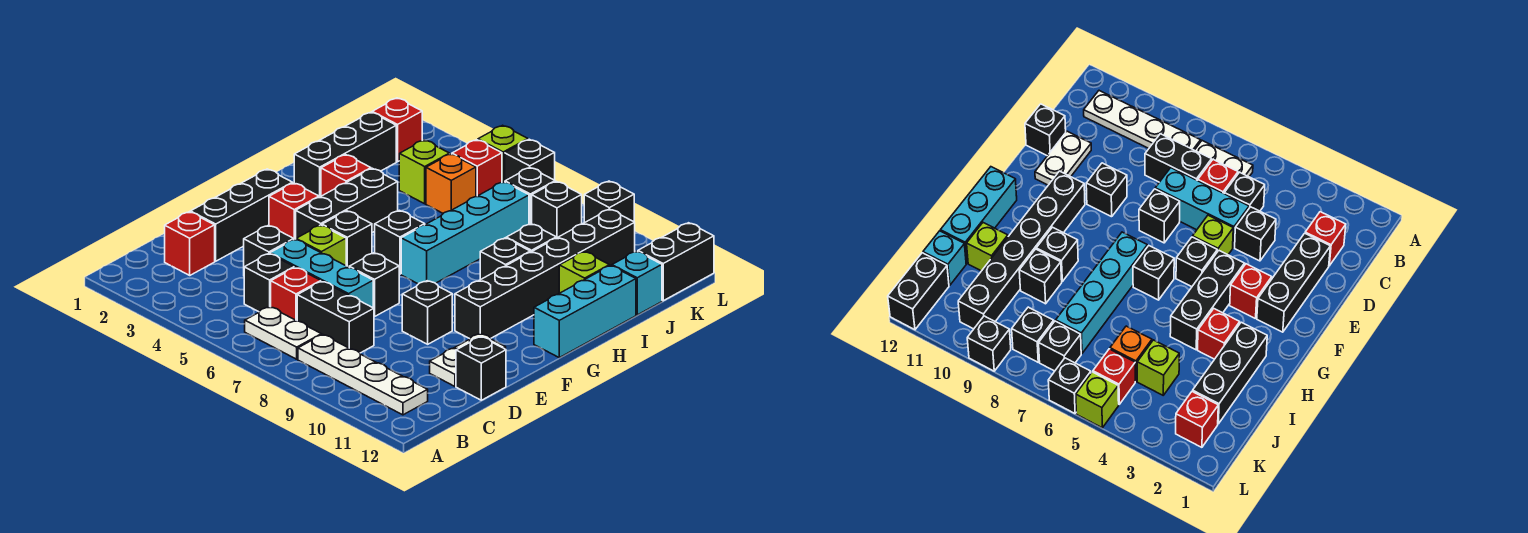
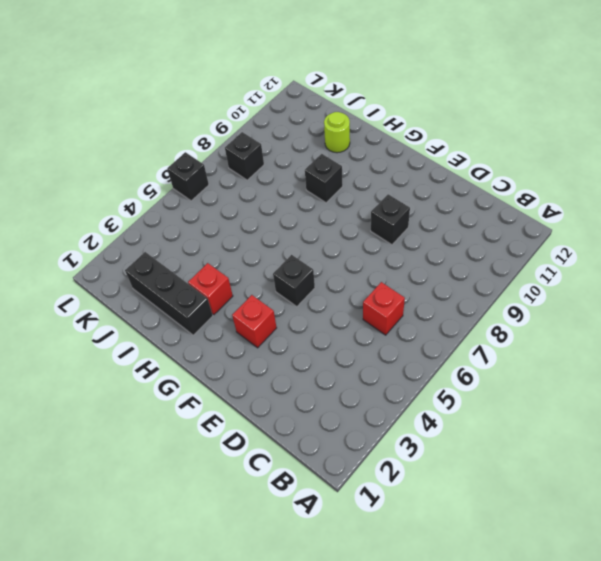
lime round brick I11 level 1 -> lime brick I11 level 1
none -> white plate B6:B7 level 1
none -> white plate B8:B11 level 1
none -> red brick C2 level 1
none -> black brick C5 level 1

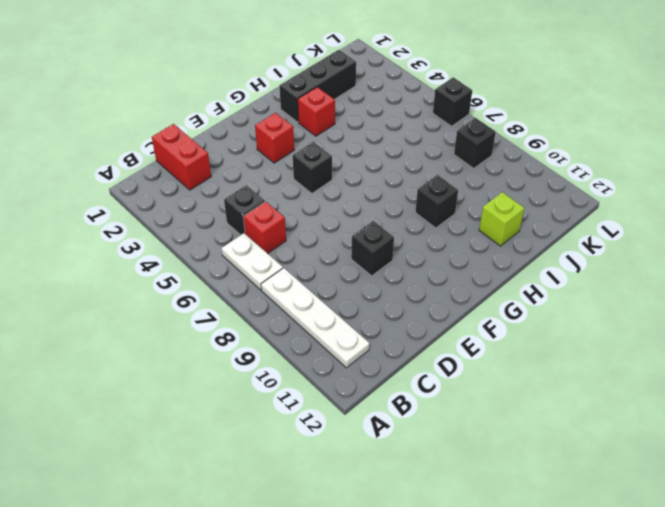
red brick C1:C2 level 1 -> red brick C2 level 1
none -> black brick C7:C8 level 1
none -> black brick D2:F2 level 1
none -> black brick D4 level 1
none -> cyan brick D5:D7 level 1

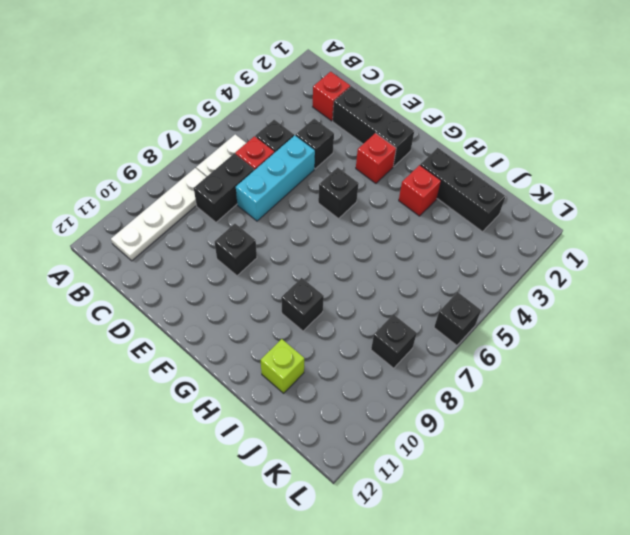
none -> white plate D11:E11 level 1
none -> black brick D12 level 1
none -> lime brick E5 level 1
none -> black brick E7 level 1

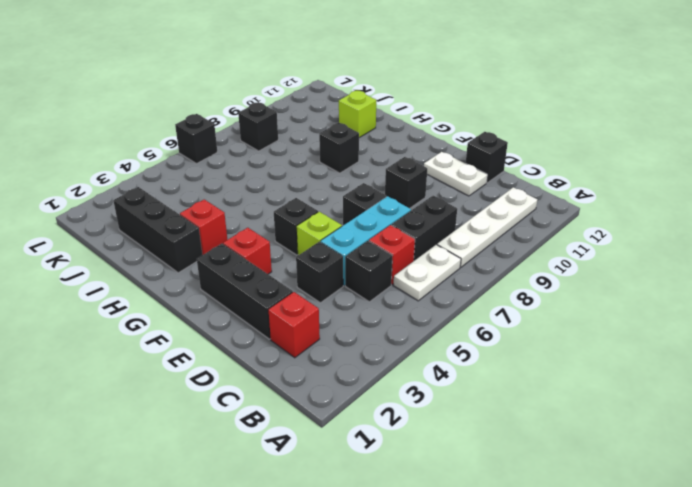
none -> black brick F4:H4 level 1
none -> black brick F10:K10 level 1
none -> black brick G6 level 1
none -> cyan brick G7:J7 level 1

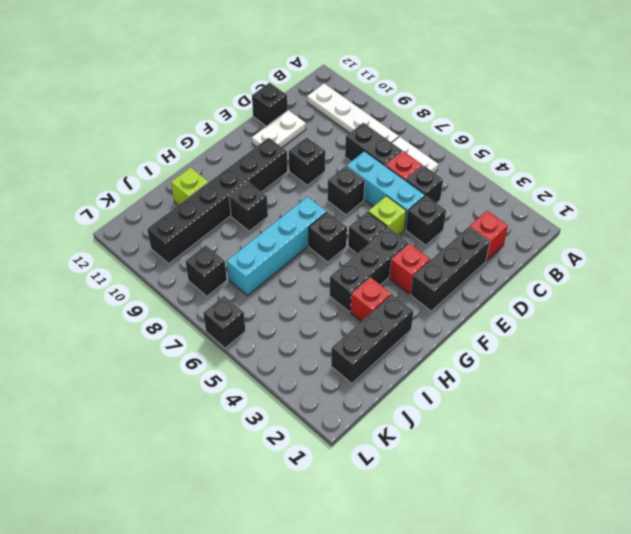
none -> cyan brick G12:I12 level 1
none -> black brick I9 level 1
none -> lime brick J4 level 1
none -> orange brick J5 level 1

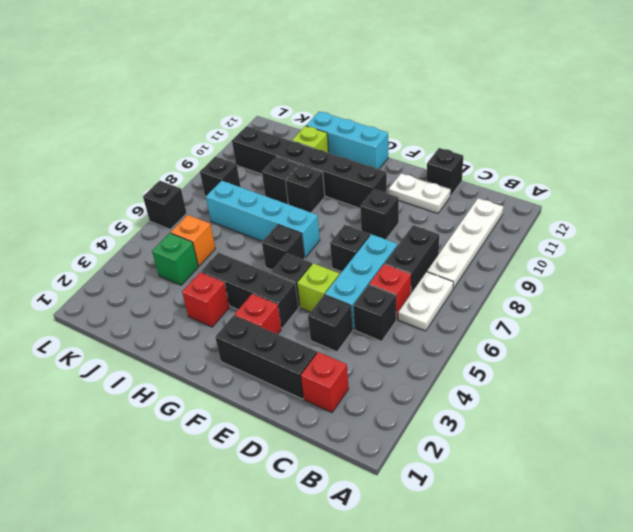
green brick J4 level 1 -> lime brick J4 level 1
none -> black brick H2:J2 level 1
none -> cyan brick J12 level 1
none -> red brick K2 level 1
none -> red brick K5 level 1

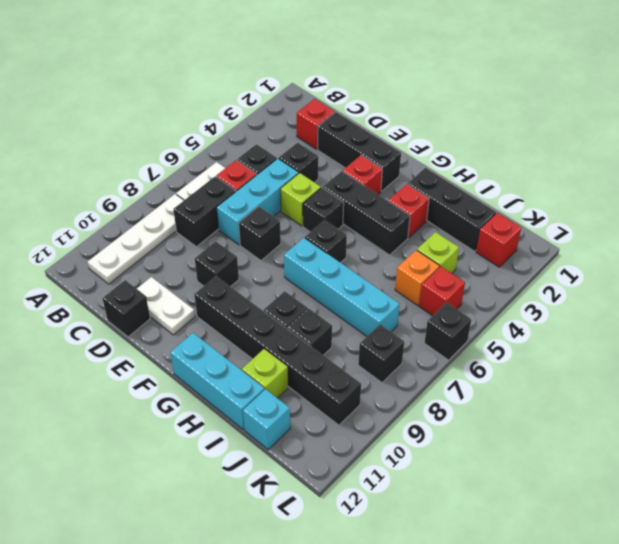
none -> black brick K7 level 1
none -> black brick K12:L12 level 1
none -> lime brick L5 level 1
none -> black brick L9 level 1

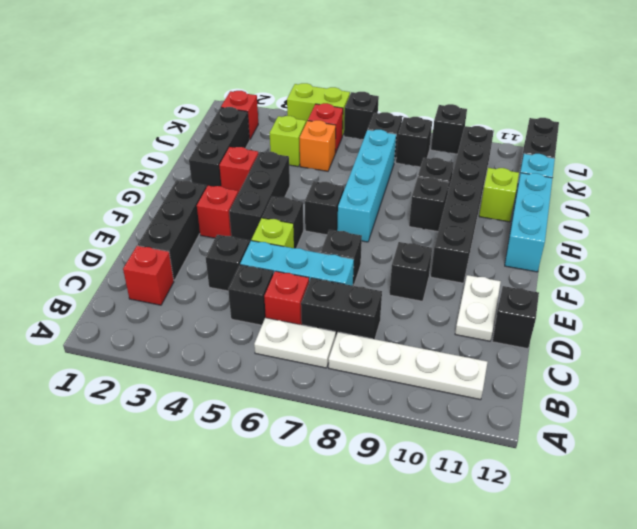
lime brick L4:L5 level 1 -> lime brick L5 level 1

